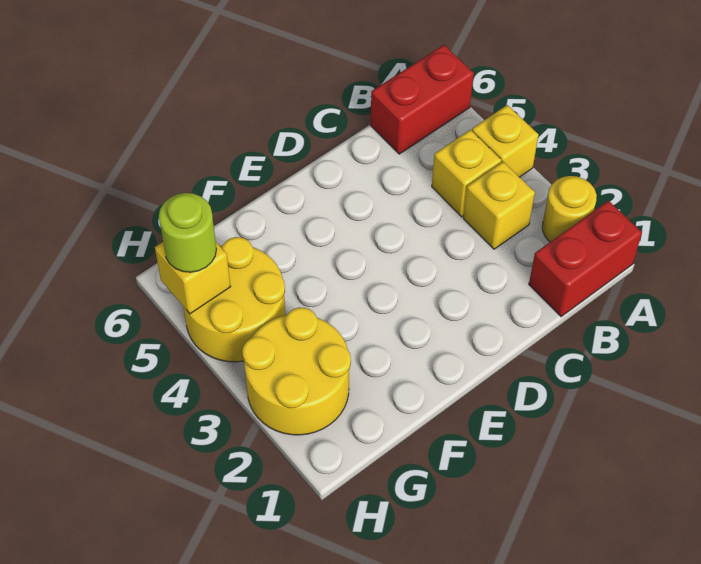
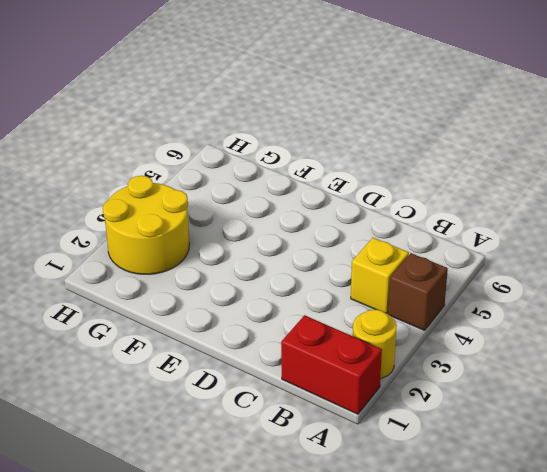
brown brick A4 level 1 -> yellow brick A4 level 1
none -> red brick A6:B6 level 1
none -> yellow brick B3 level 1

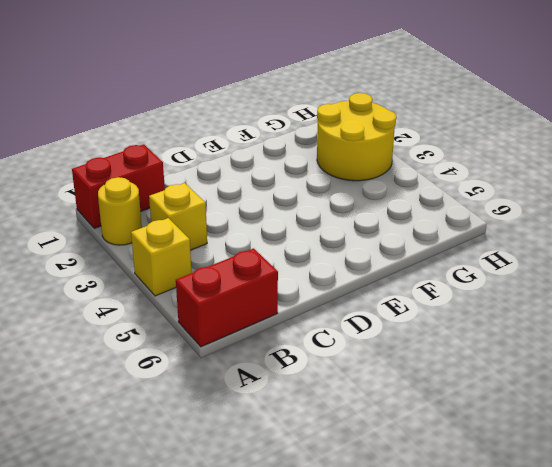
none -> yellow brick B4 level 1
none -> yellow round brick G4:H5 level 1

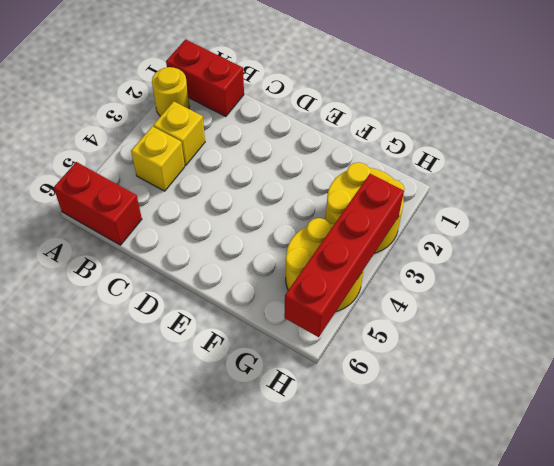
red brick H3:H6 level 2 -> yellow brick H5 level 2
none -> yellow brick A4 level 1
none -> lime round brick H5 level 3

